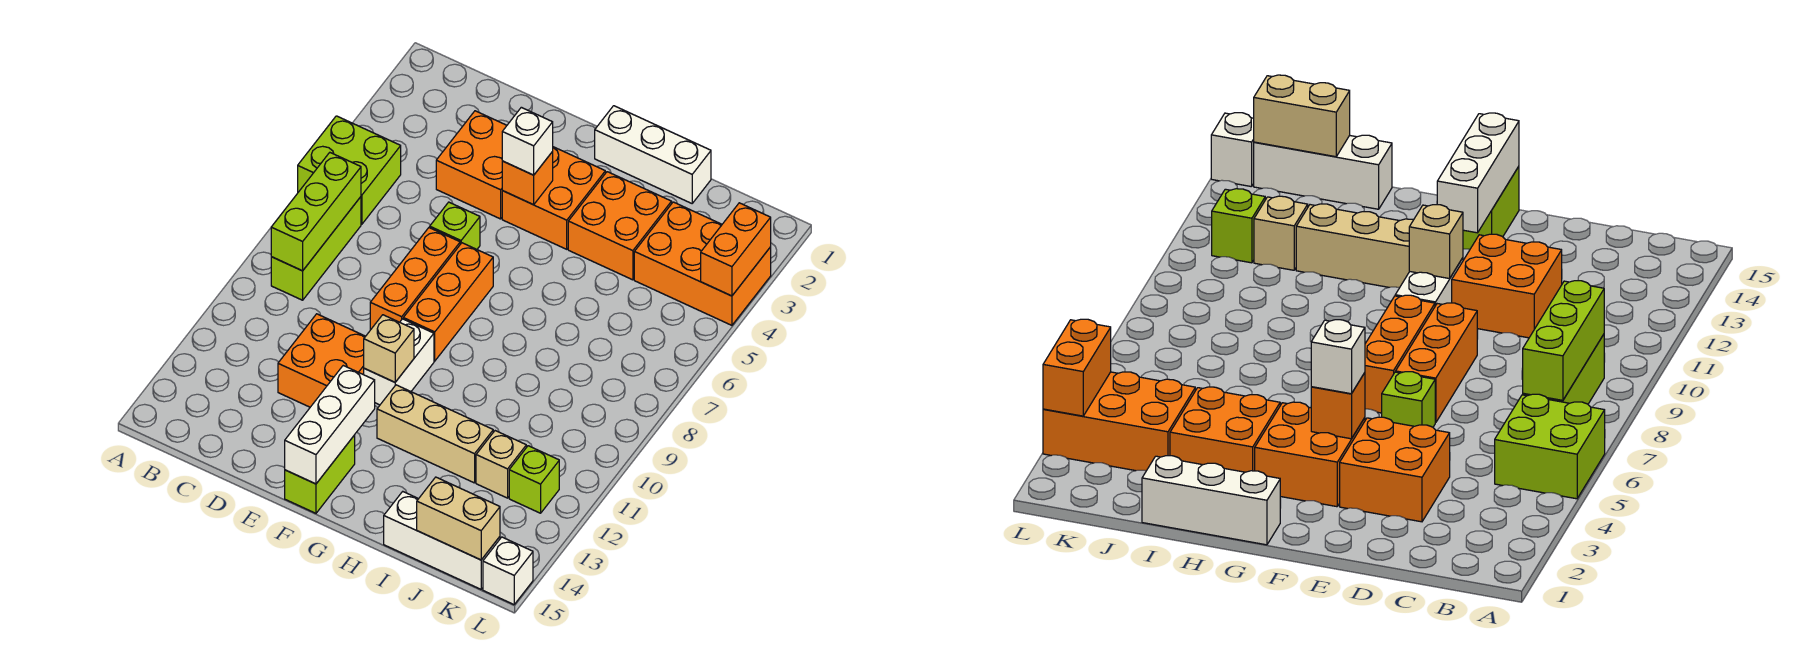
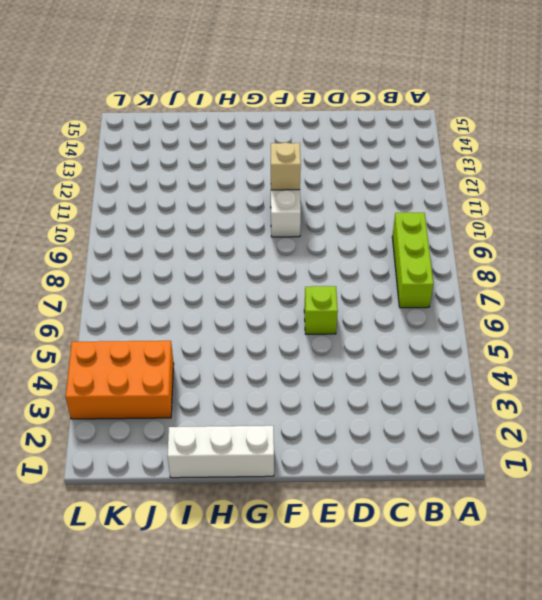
none -> lime brick A5:B6 level 1
none -> orange brick D3:E4 level 1
none -> orange brick D11:E12 level 1

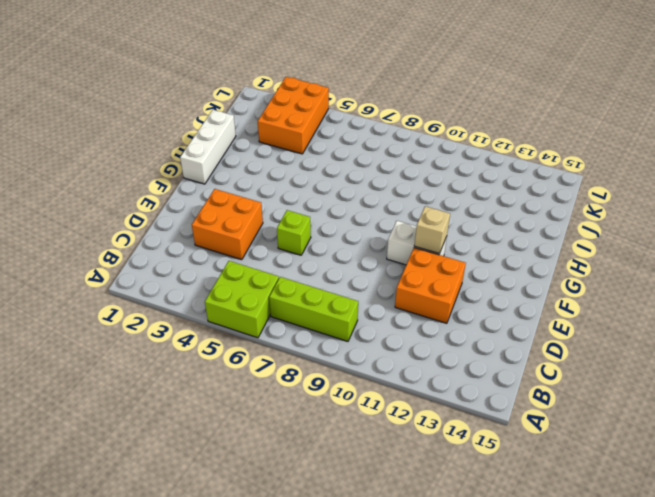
none -> orange brick E7:E9 level 1
none -> orange brick F3:G4 level 1
none -> orange brick F7:F9 level 1

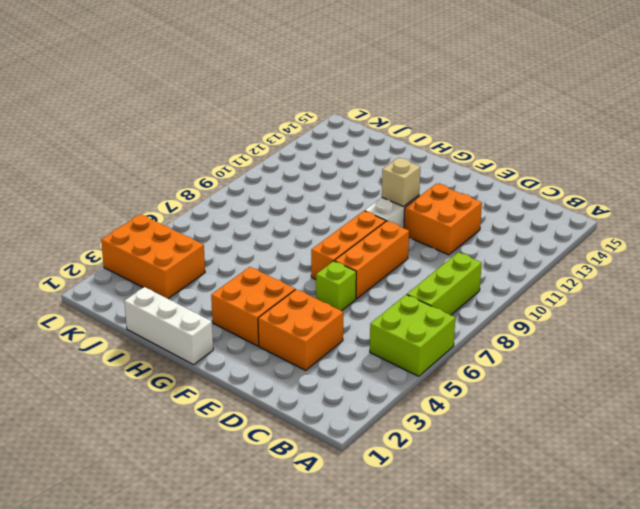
none -> lime brick F14:F15 level 1
none -> tan brick G12:I12 level 1
none -> orange brick H3:I4 level 1

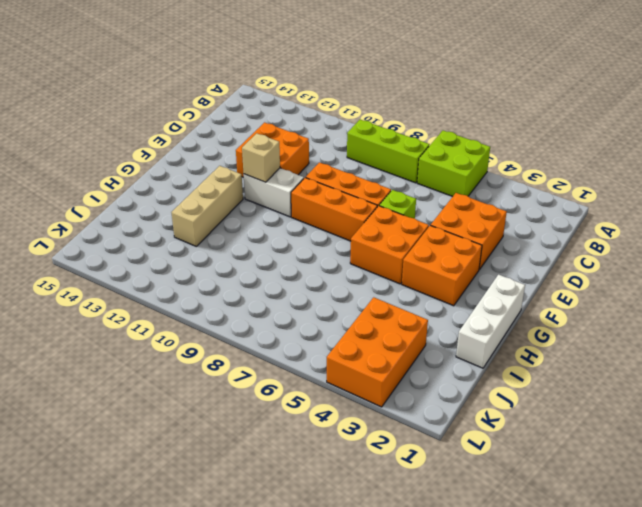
orange brick F5:G6 level 1 -> orange brick H3:I4 level 1
none -> lime brick F14:F15 level 1
none -> white brick I15:K15 level 1
none -> tan brick J12 level 1

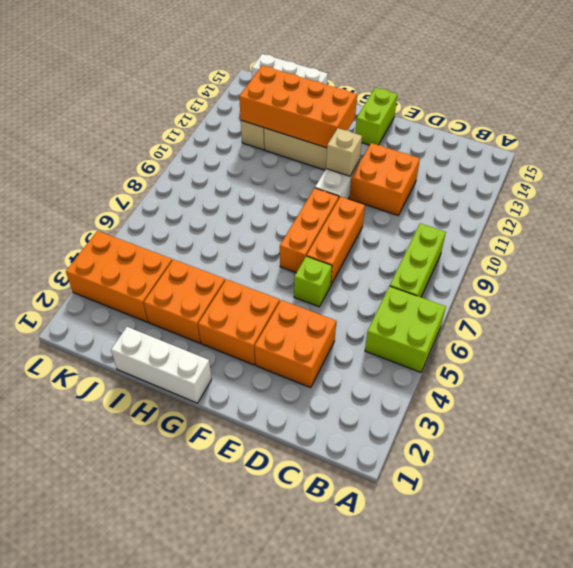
orange brick G12:J13 level 2 -> none
none -> lime brick K12 level 1
none -> white brick L15 level 1
none -> lime brick B7:B9 level 2

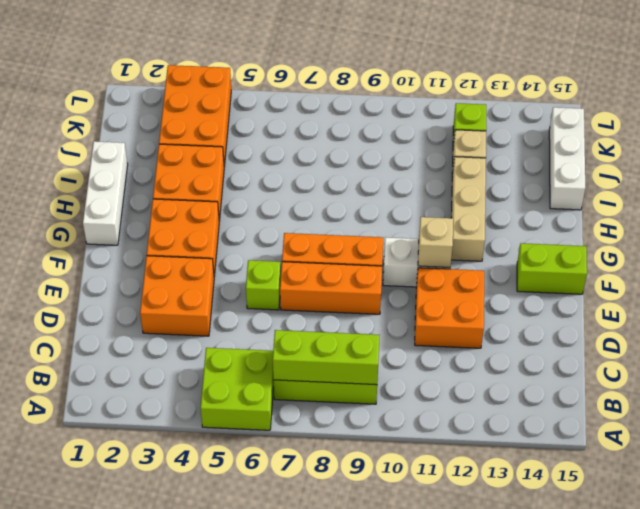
none -> white brick L15 level 1
none -> orange brick F4 level 2
none -> white brick F13:F15 level 2

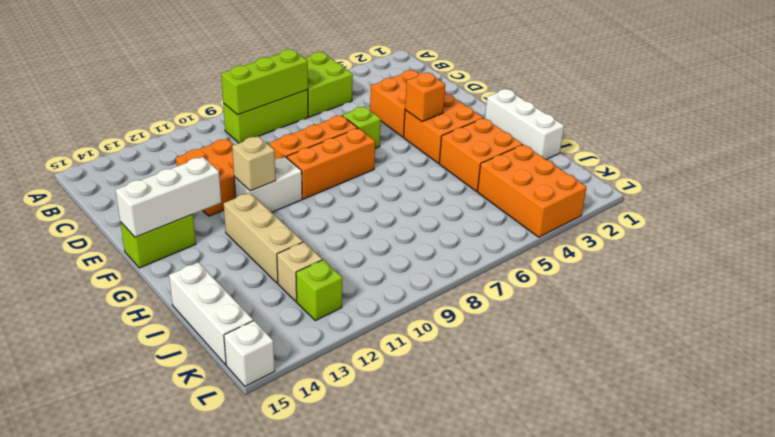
none -> tan brick J15:K15 level 2
none -> orange brick L3:L4 level 2
none -> white brick F4 level 3

